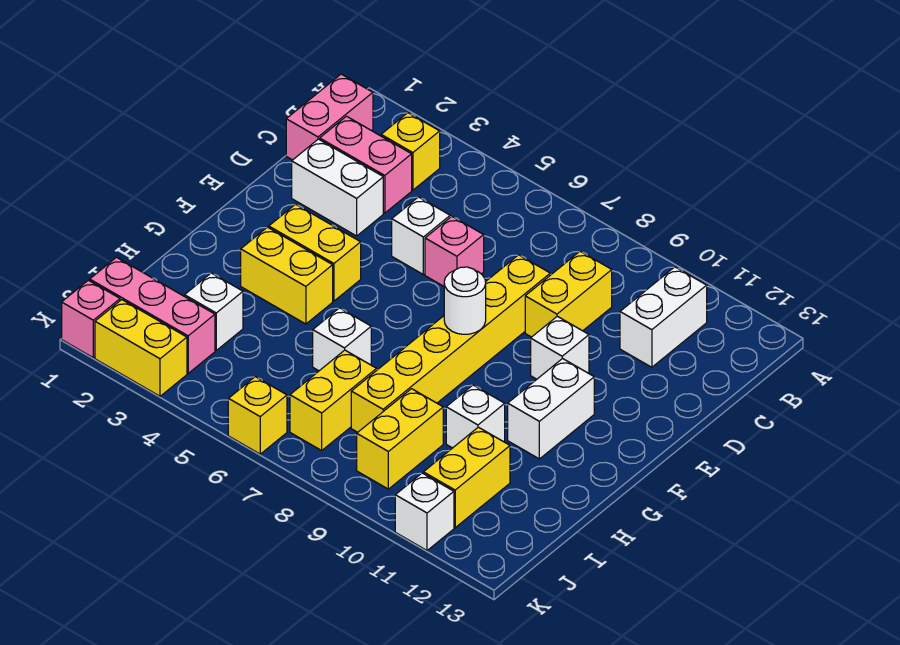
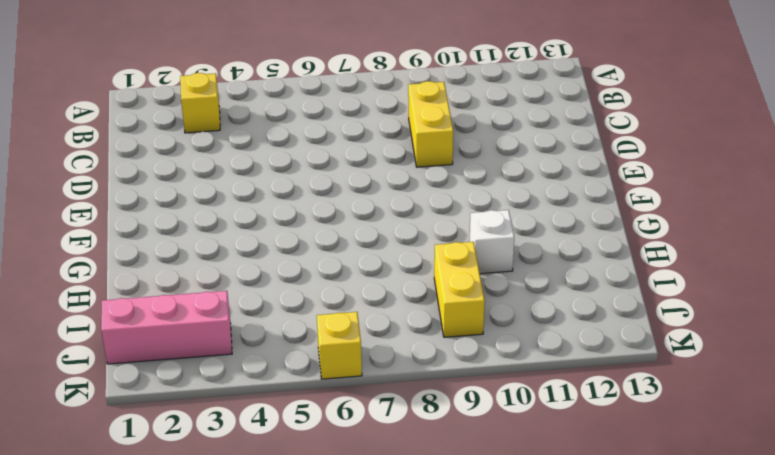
none -> pink brick B1:C1 level 1
none -> white brick B11:C11 level 1
none -> pink brick C2:C3 level 1

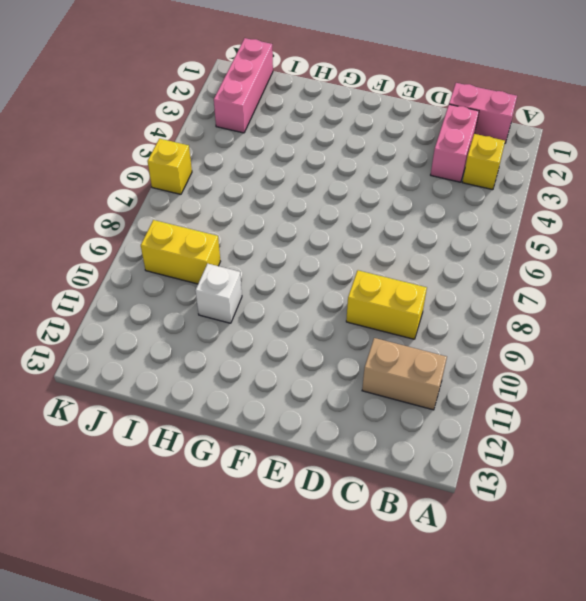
tan brick B11:C11 level 1 -> white brick B11:C11 level 1
none -> white brick D2:D3 level 1
none -> white brick D5 level 1
none -> pink brick D6 level 1

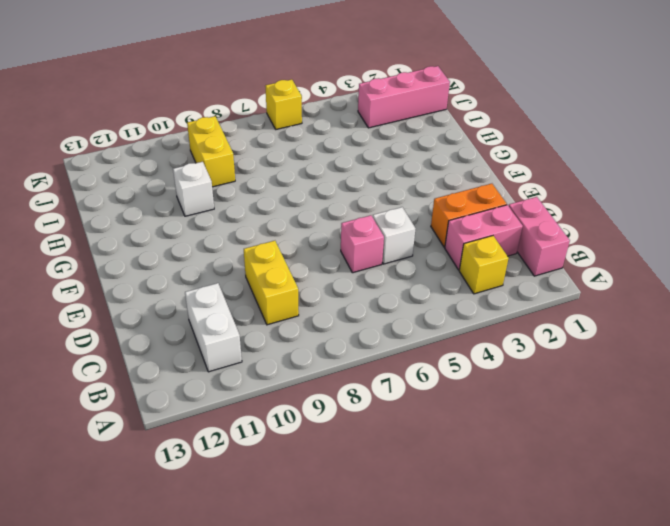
orange brick D2:D3 level 1 -> white brick D2:D3 level 1
none -> yellow brick D8:I8 level 1
none -> white brick E10 level 1
none -> yellow brick F3:F4 level 1

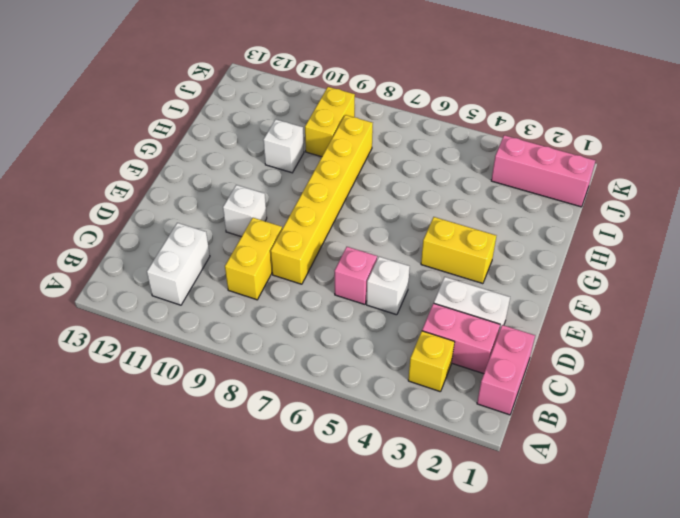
none -> white brick F11:G11 level 1
none -> yellow brick G3:G4 level 1
none -> white brick H6 level 1

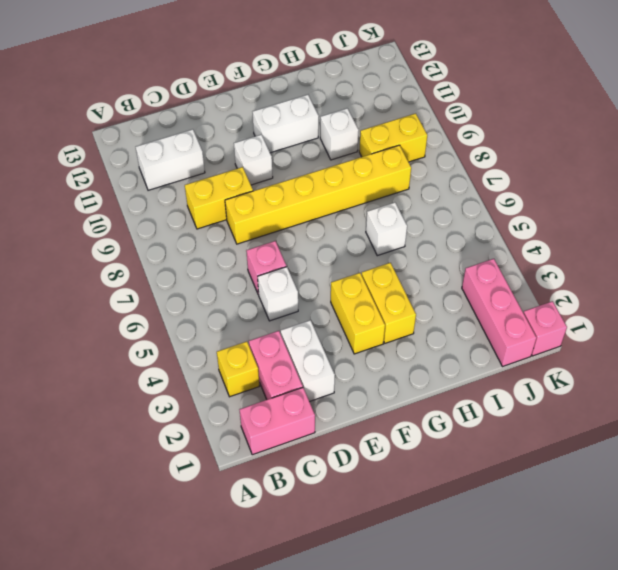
none -> white brick I3 level 1
none -> yellow brick I7:J7 level 1
none -> yellow brick I11:J11 level 1

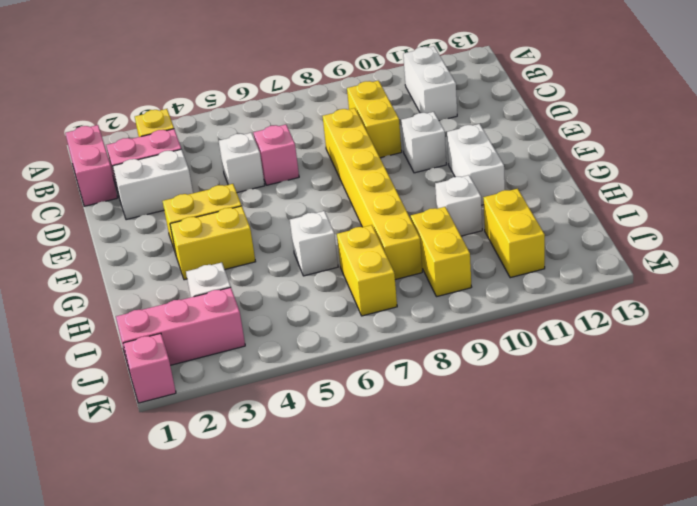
none -> yellow brick K2:K3 level 1
none -> yellow brick K6 level 1
none -> white brick K11 level 1

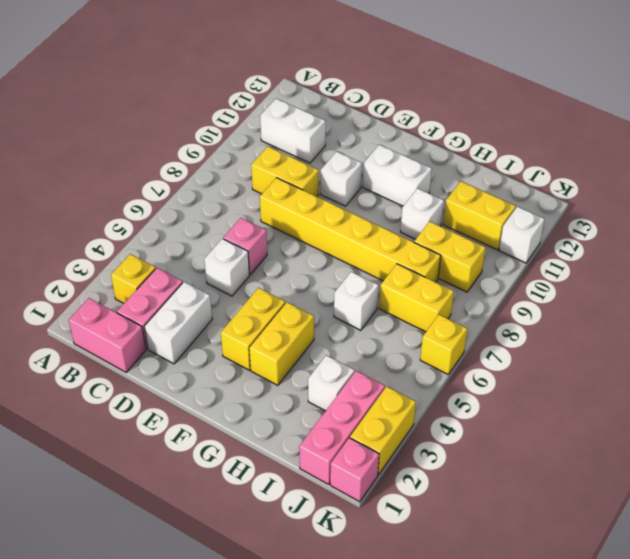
none -> white round brick F8 level 2

